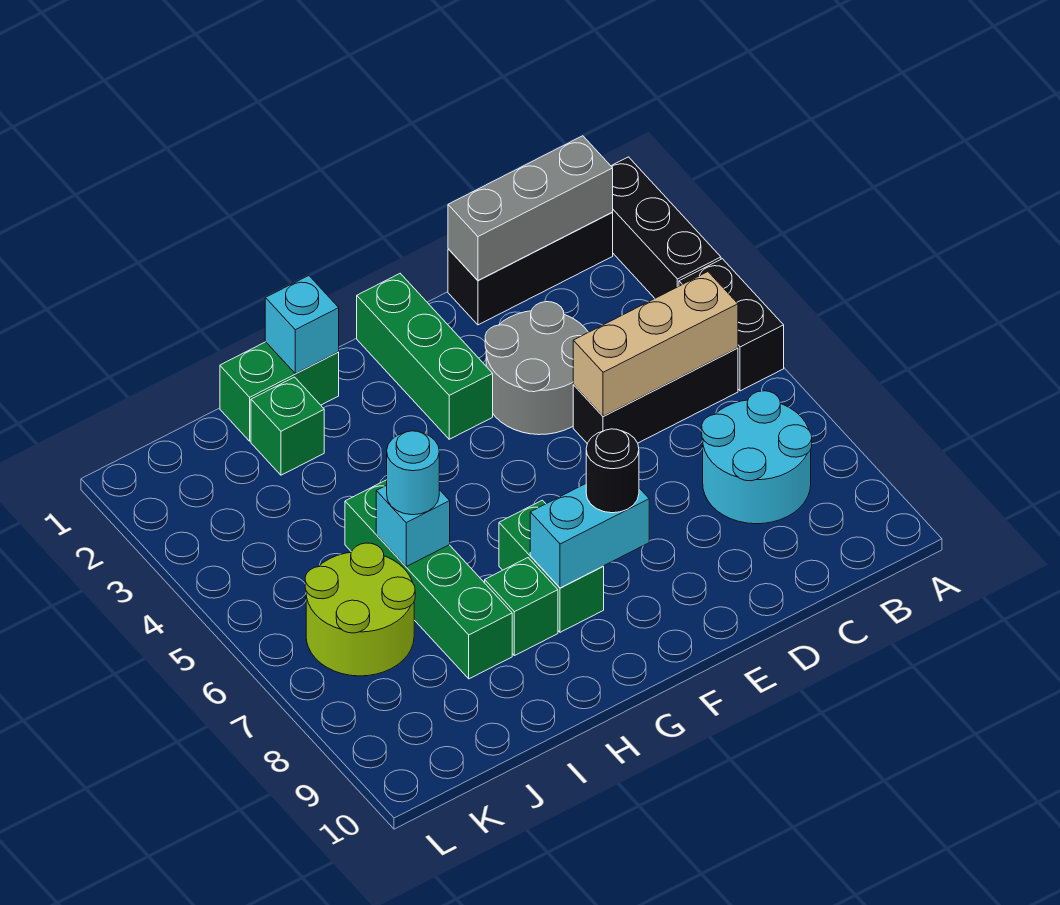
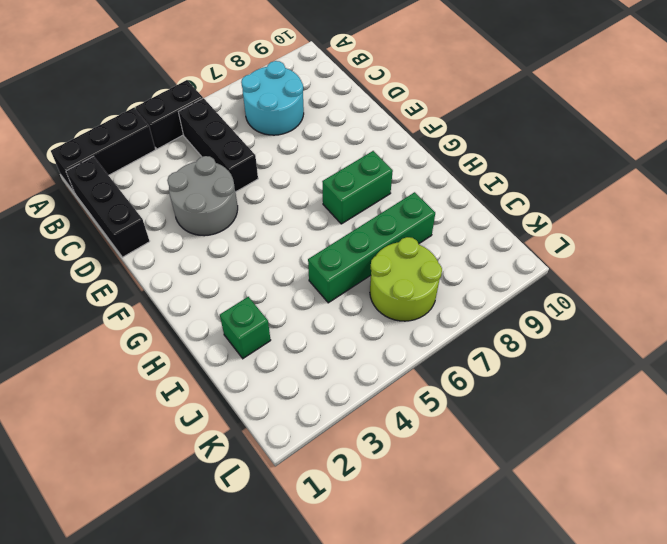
none -> green brick F1:F3 level 1
none -> green brick H1:I1 level 1
none -> green brick H8 level 1

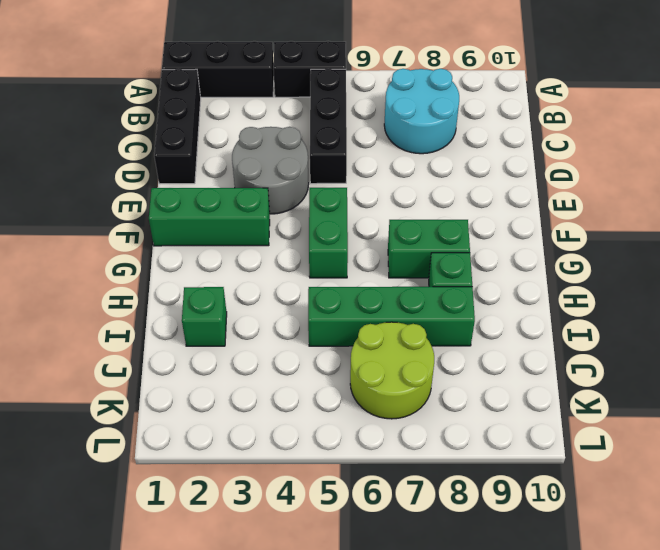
green brick F5:G5 level 1 -> green brick H1:I1 level 1
none -> grey brick B1:D1 level 2
none -> tan brick B5:D5 level 2
none -> cyan brick F8:G8 level 2

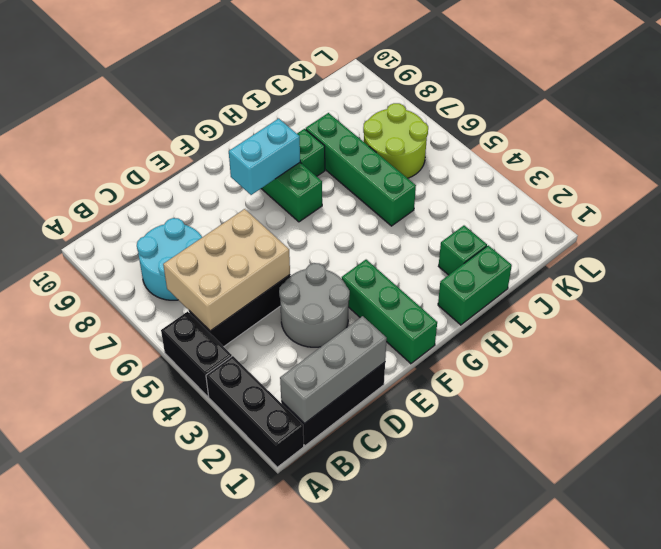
tan brick B5:D6 level 2 -> tan brick B5:D5 level 2
none -> cyan brick H1 level 2
none -> cyan brick I6 level 2
none -> black round brick F8 level 3

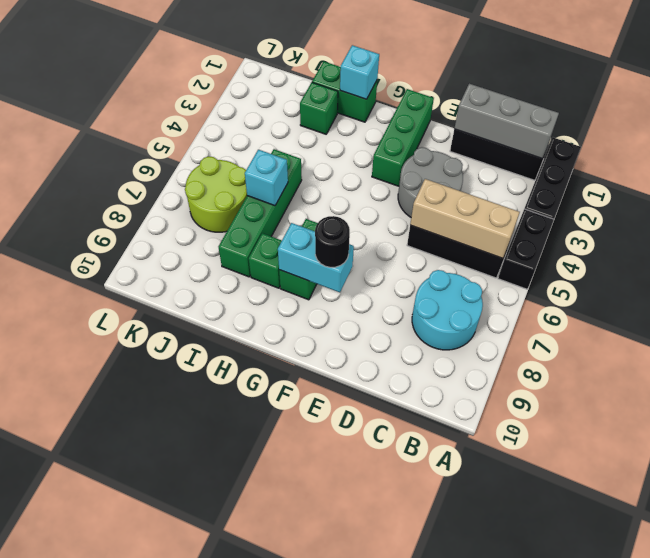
none -> cyan round brick I6 level 3

